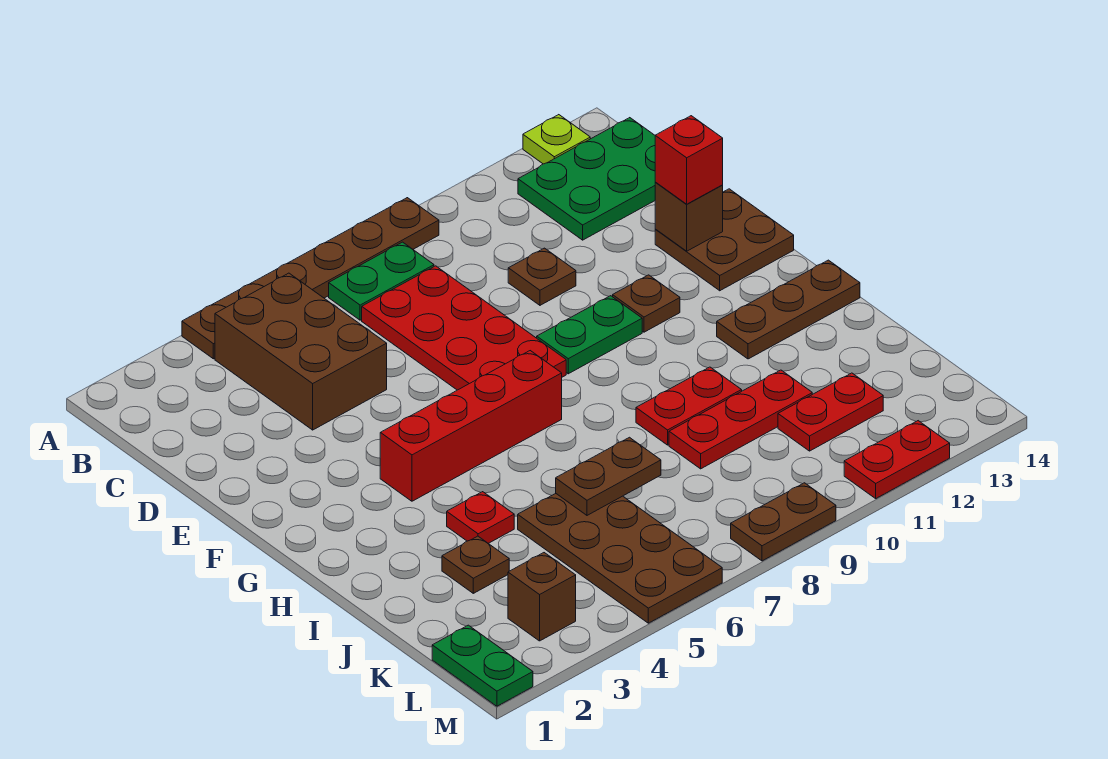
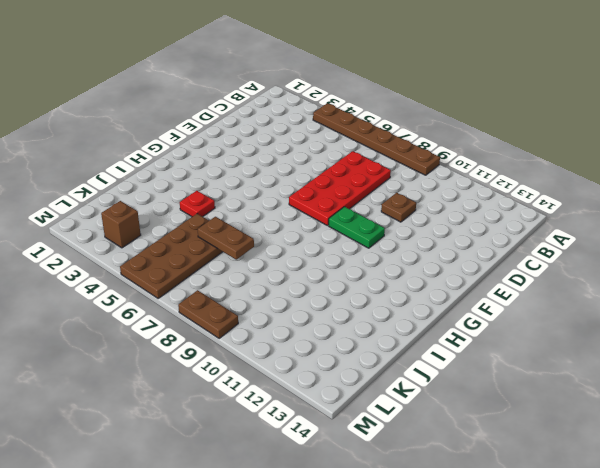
none -> lime plate A13 level 1
none -> brown brick B4:D5 level 1
none -> green plate B7:B8 level 1

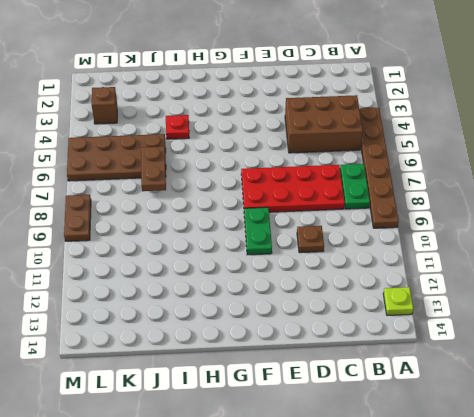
none -> green plate B12:C14 level 1
none -> brown plate E13:F14 level 1
none -> brown plate F11 level 1

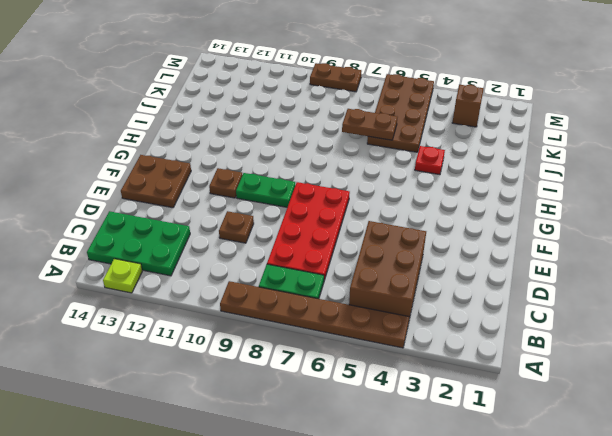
none -> red brick G4:G7 level 1
none -> brown plate H12:H14 level 1
none -> red plate I9:I10 level 1

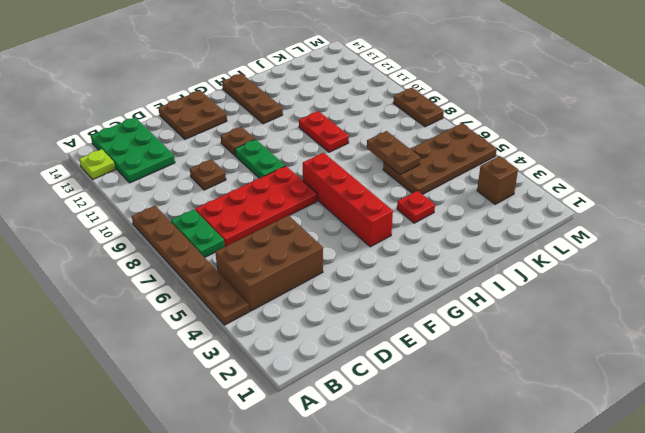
none -> brown plate J3 level 1
none -> red plate J9:J11 level 1
none -> red plate K11:K12 level 1

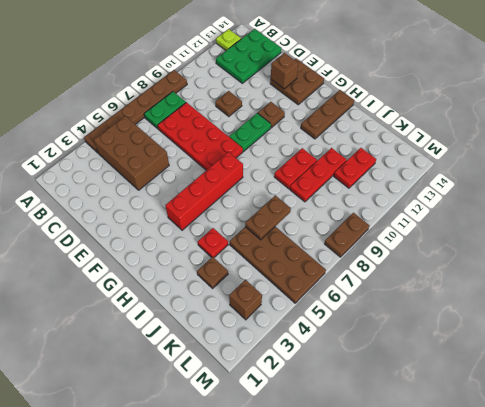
none -> green plate L1:M1 level 1
none -> red plate M11:M12 level 1
none -> red brick E13 level 3

